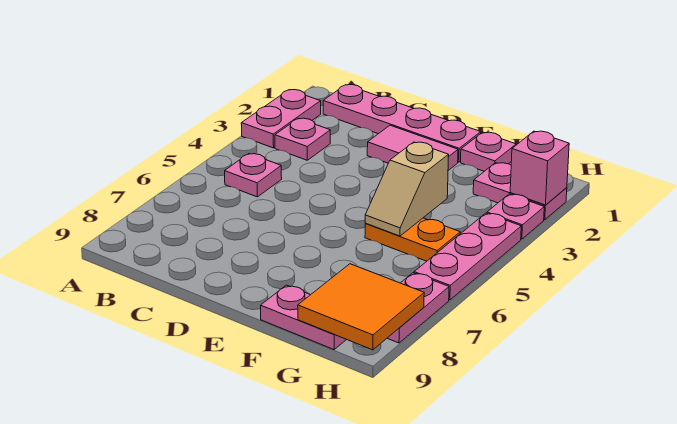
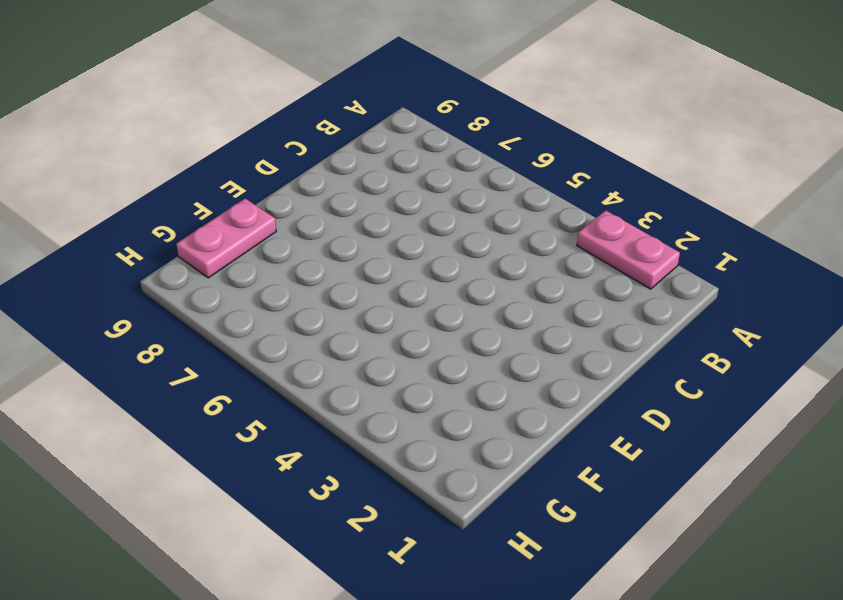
none -> pink plate B1:E1 level 1
none -> pink plate B3 level 1
none -> pink plate B5 level 1

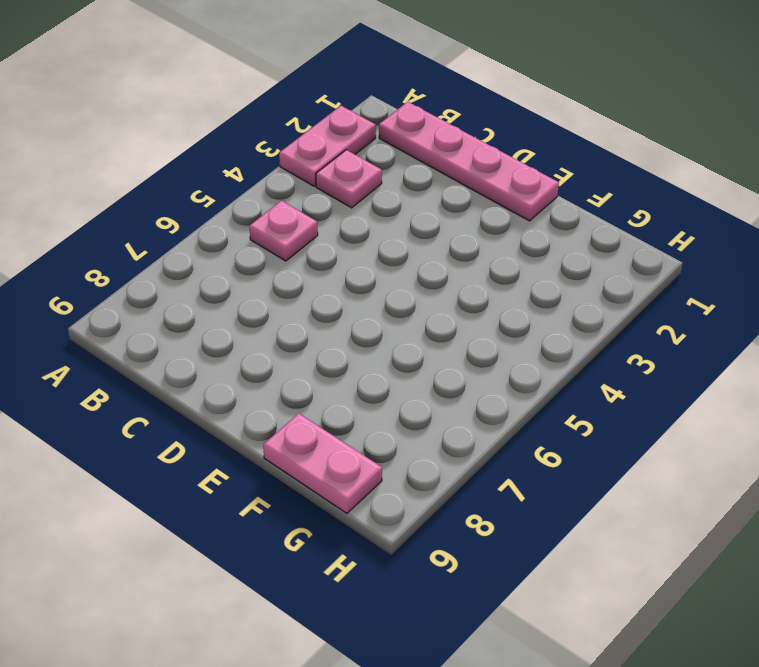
none -> pink tile D2:E2 level 1
none -> pink plate F1 level 1
none -> orange plate F5:G5 level 1

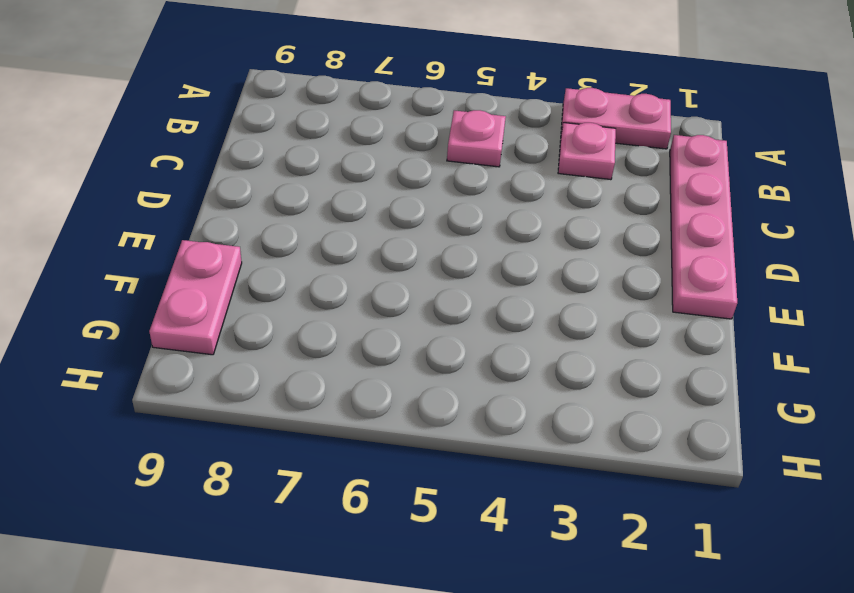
none -> pink tile D2:E2 level 1
none -> pink plate F1 level 1
none -> orange plate F5:G5 level 1

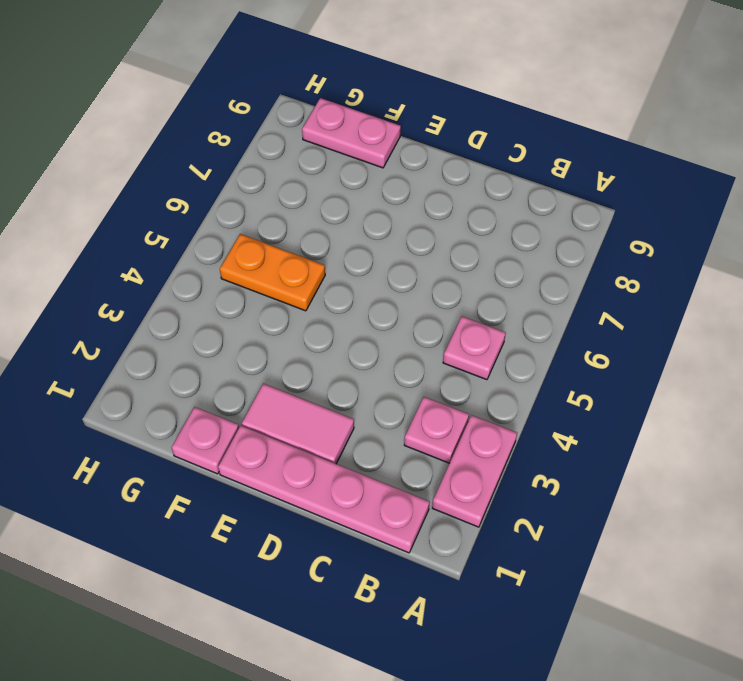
none -> pink plate G2:H2 level 1
none -> pink plate H3 level 1
none -> pink plate H4:H6 level 1

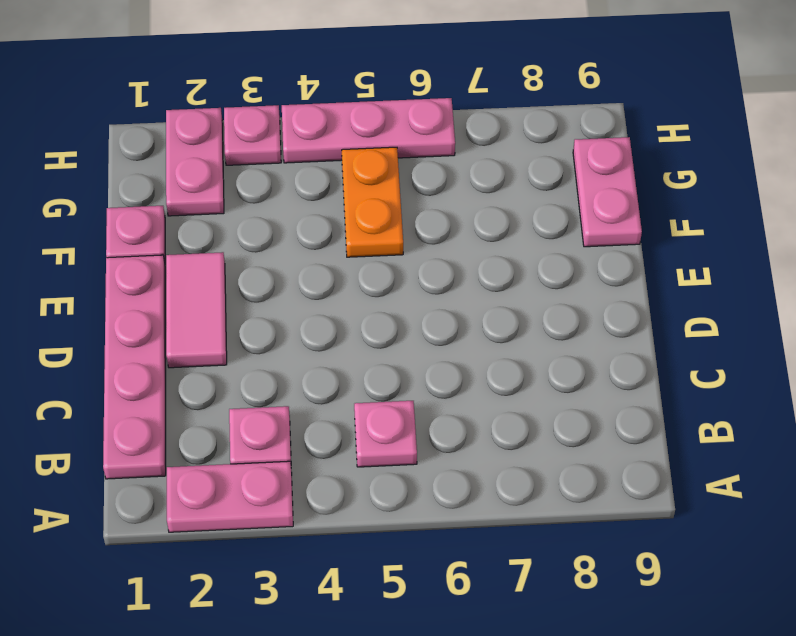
none -> pink plate H7:H8 level 1
none -> tan slope F4:F5 level 2 top 4
none -> orange tile G8:H9 level 2

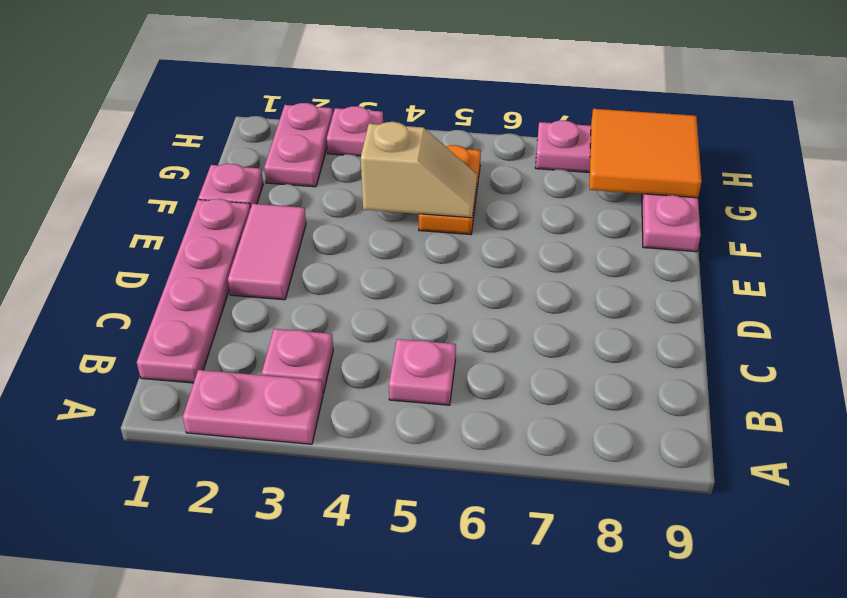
none -> pink plate H4:H6 level 1
none -> pink brick H2 level 2

